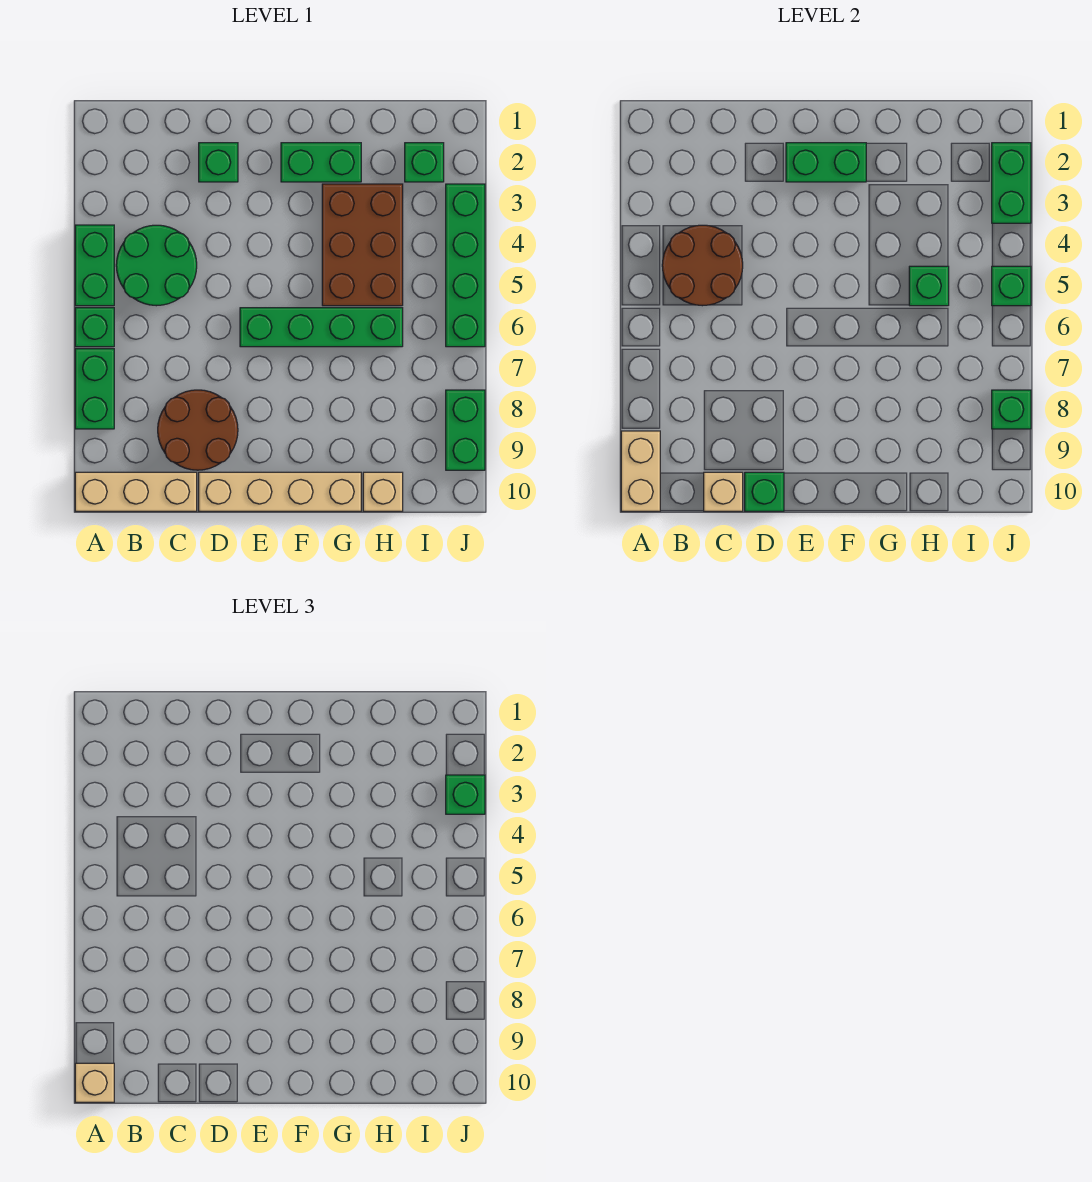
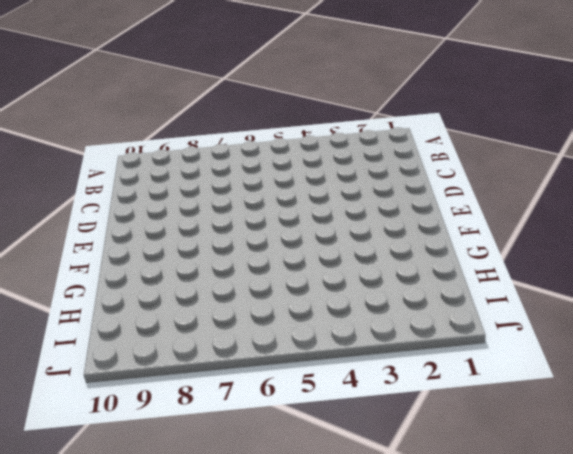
none -> green brick A4:A5 level 1
none -> green brick A6 level 1
none -> green brick A7:A8 level 1

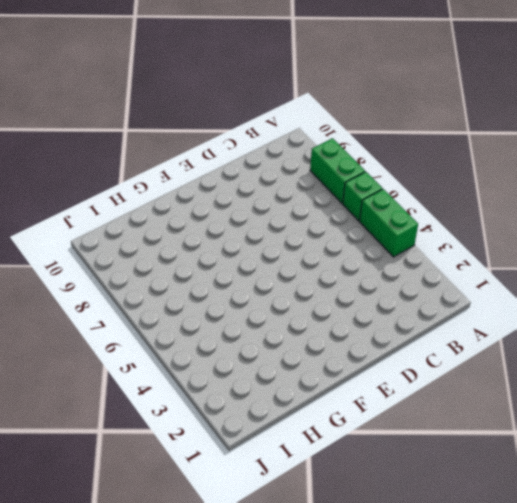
none -> tan brick A10:C10 level 1
none -> green round brick B4:C5 level 1
none -> brown round brick C8:D9 level 1

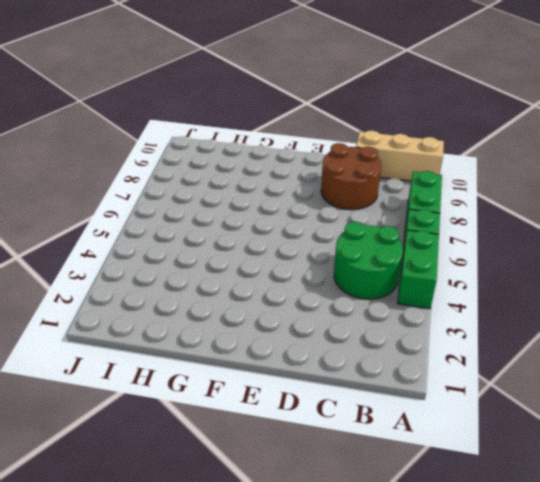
none -> green brick D2 level 1
none -> tan brick D10:G10 level 1
none -> green brick E6:H6 level 1

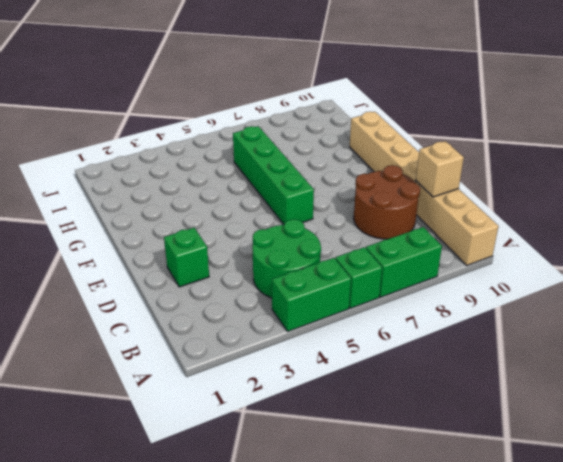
none -> green brick F2:G2 level 1
none -> brown brick G3:H5 level 1
none -> tan brick H10 level 1

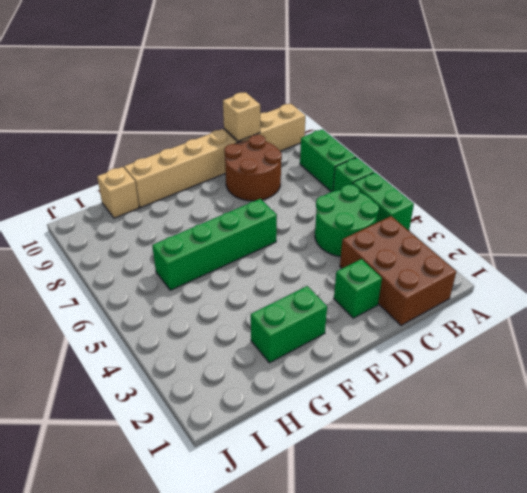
brown brick B1:C3 level 1 -> brown brick G3:H5 level 1
none -> green brick I2 level 1
none -> green brick J3:J6 level 1
none -> green brick J8:J9 level 1

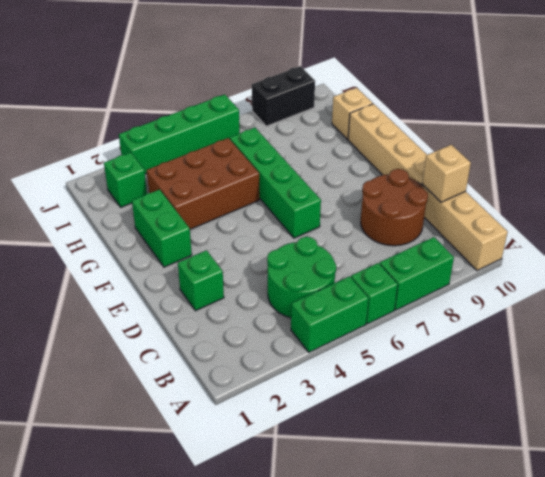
black brick J8:J9 level 1 -> green brick J8:J9 level 1
none -> tan brick A9:A10 level 2
none -> brown round brick B4:C5 level 2
none -> green brick D10 level 2

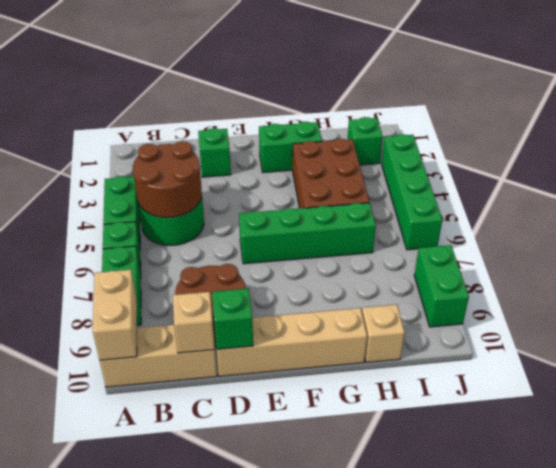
none -> green brick E2:F2 level 2
none -> green brick H5 level 2
none -> green brick J2:J3 level 2

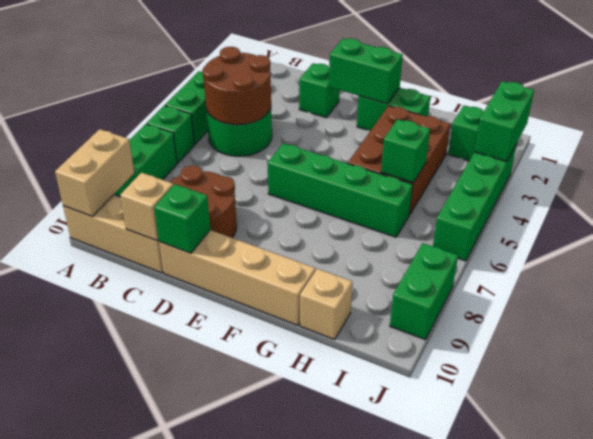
none -> green brick J5 level 2
none -> green brick J8 level 2
none -> tan brick A10 level 3

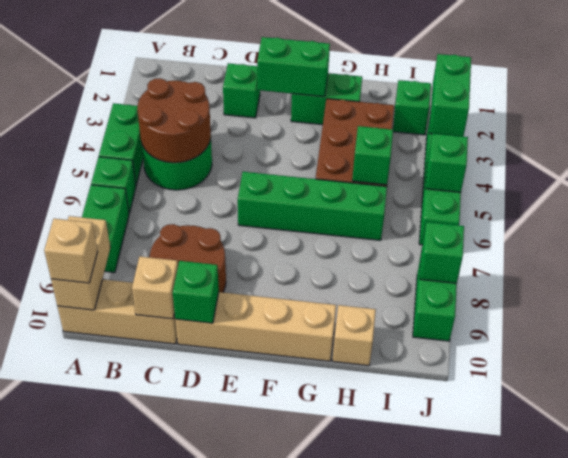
none -> green brick J3 level 3

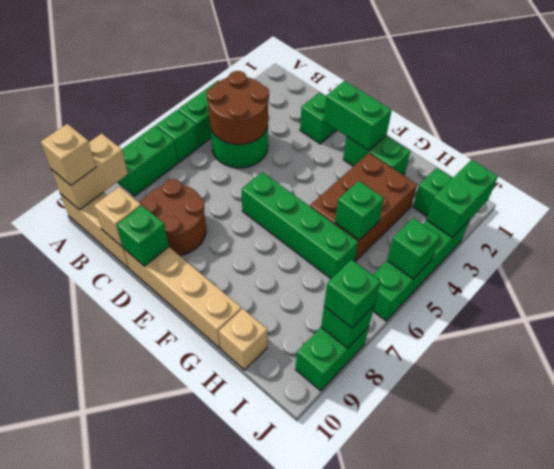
green brick J8 level 3 -> green brick J3 level 3

